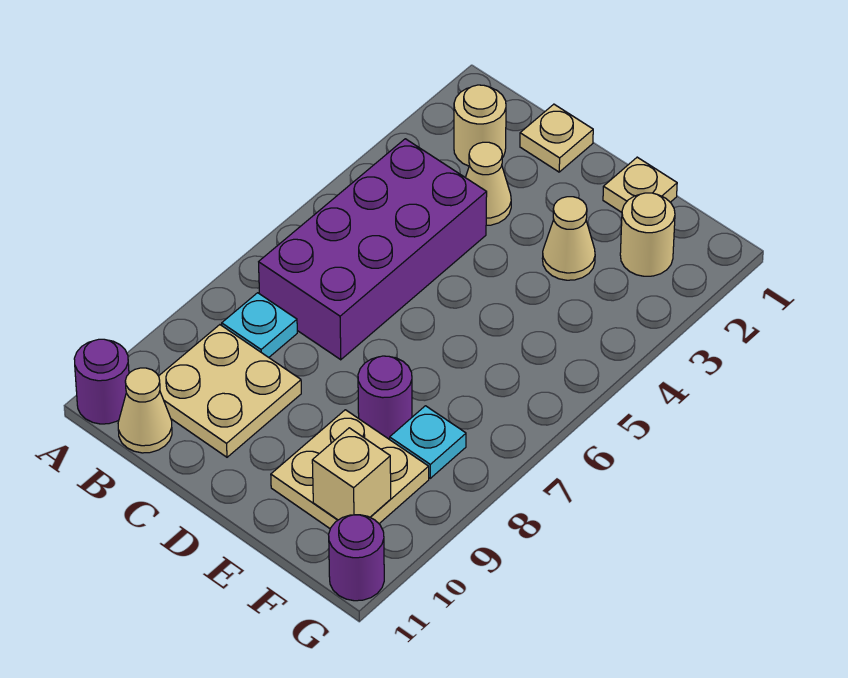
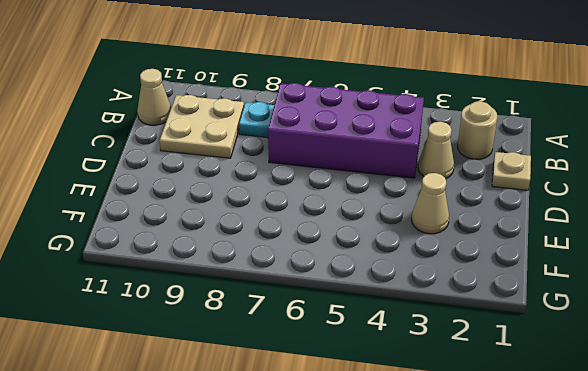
none -> purple round brick A11 level 1
none -> tan plate E1 level 1
none -> purple round brick E8 level 1

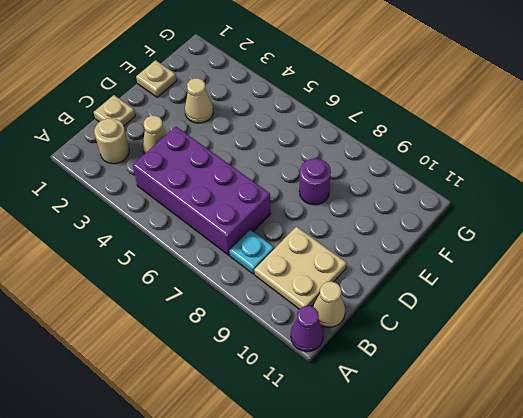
purple cone A11 level 1 -> purple round brick A11 level 1
none -> tan plate E9:F10 level 1
none -> tan round brick F2 level 1
none -> cyan plate F8 level 1

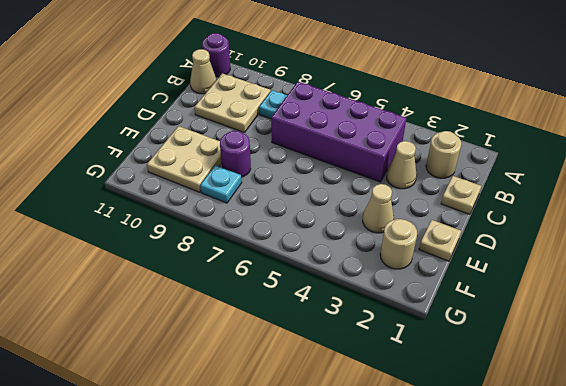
none -> purple round brick G11 level 1
none -> tan brick F10 level 2

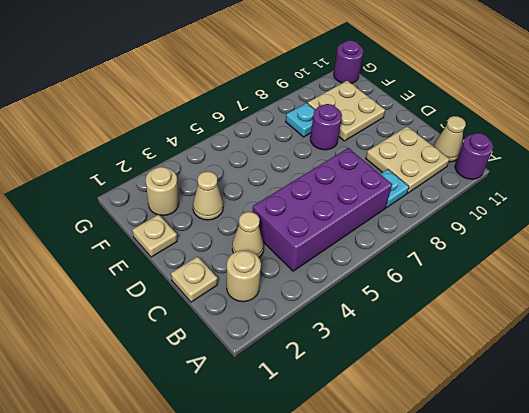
none -> tan brick F10 level 2

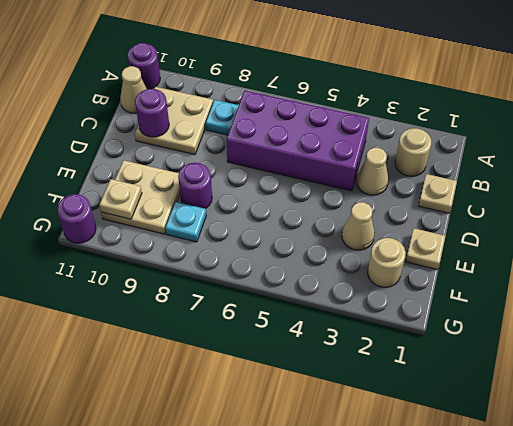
purple round brick C10 level 2 -> none
tan plate F10 level 2 -> tan brick F10 level 2

